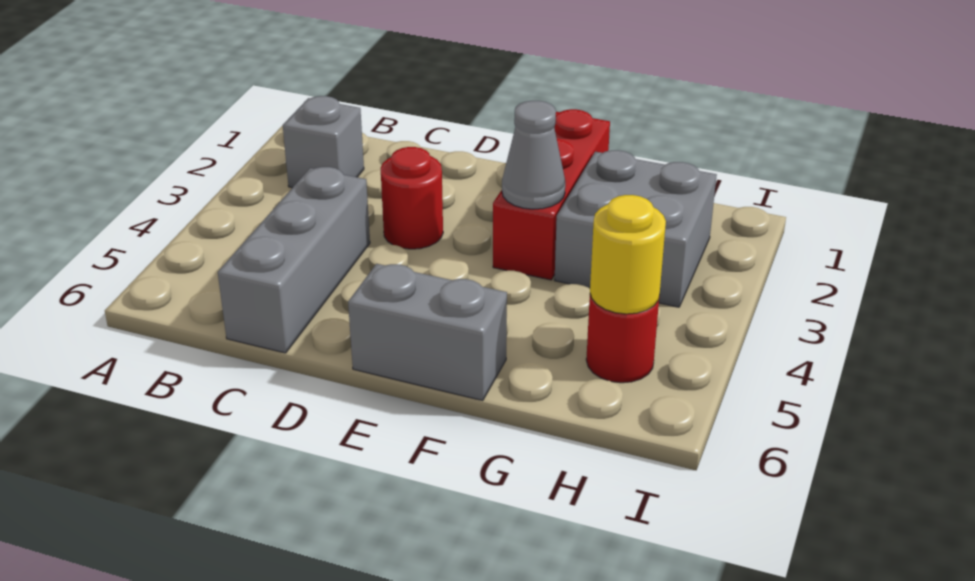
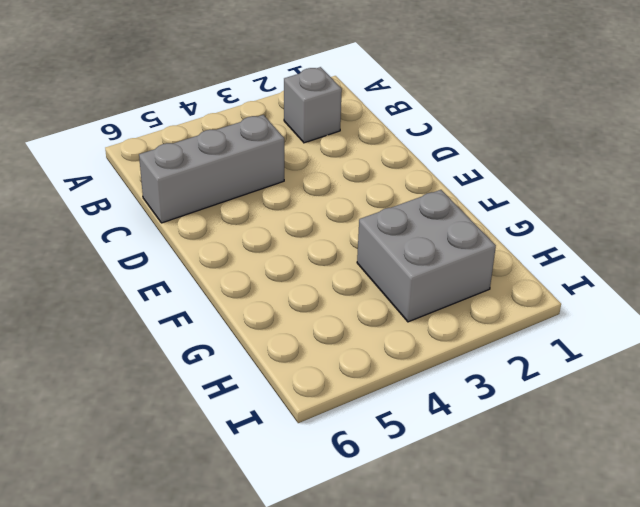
none -> red round brick D3 level 1
none -> grey brick E6:F6 level 1

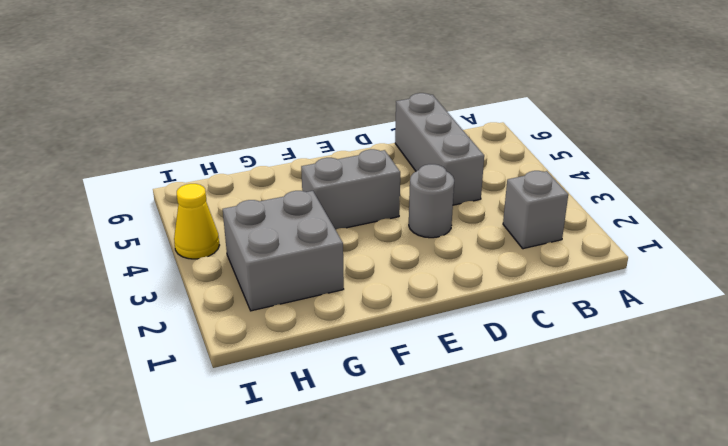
grey round brick D3 level 1 -> red round brick D3 level 1
grey brick E4:F4 level 1 -> grey brick E6:F6 level 1
yellow cone I4 level 1 -> none
none -> red brick F1:F3 level 1
none -> red round brick H5 level 1

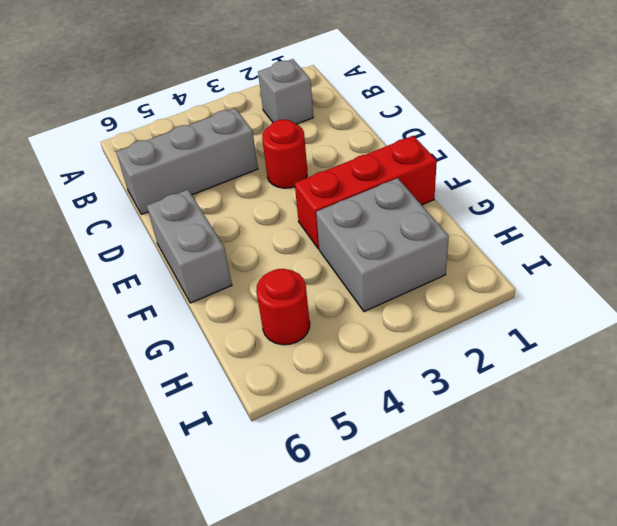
none -> grey cone F3 level 2
none -> yellow round brick H5 level 2

